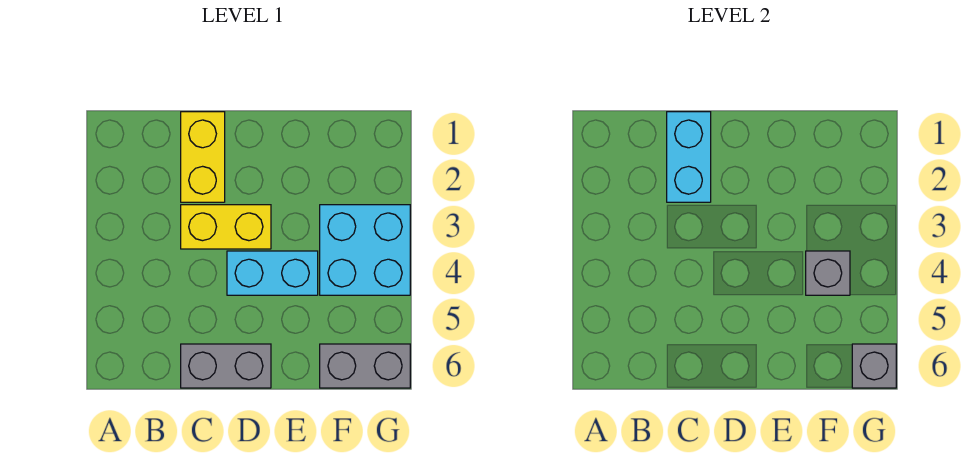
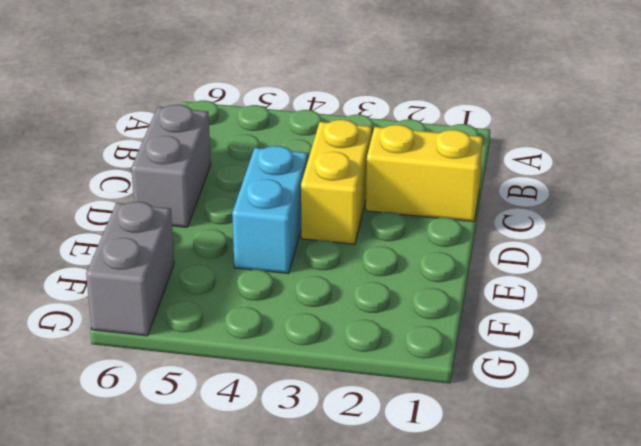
none -> cyan brick F3:G4 level 1
none -> cyan brick C1:C2 level 2

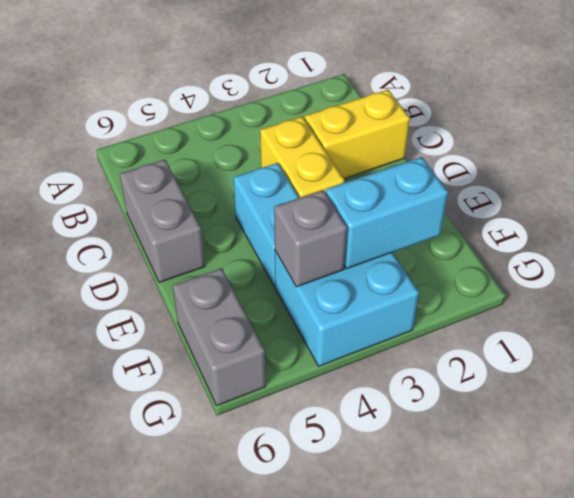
cyan brick F2:F3 level 2 -> cyan brick C1:C2 level 2
none -> grey brick G6 level 2

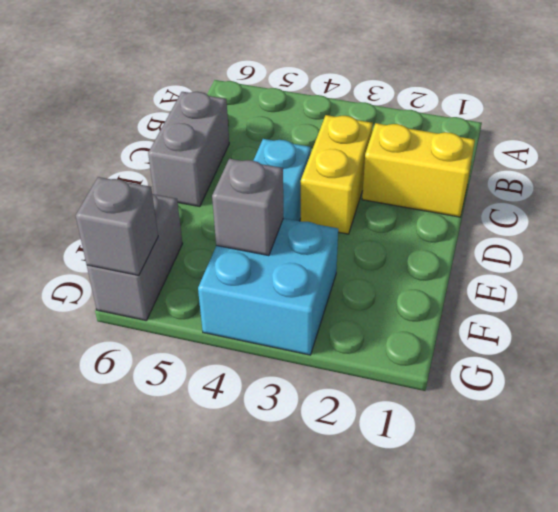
none -> cyan brick C1:C2 level 2

